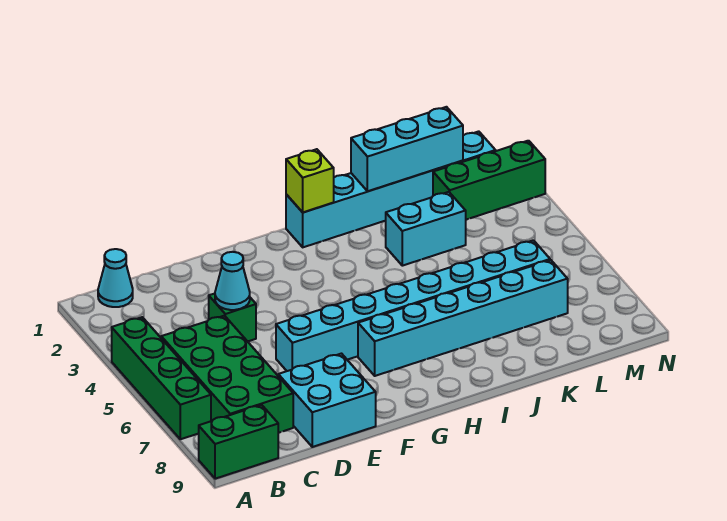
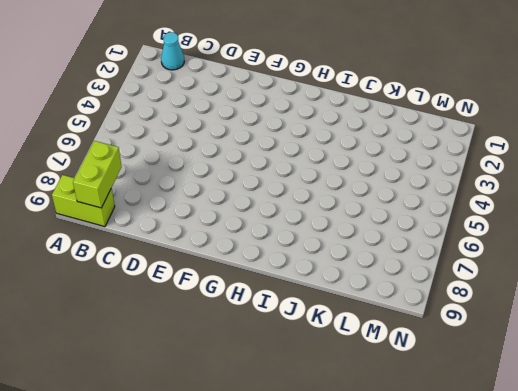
lime brick A9:B9 level 1 -> green brick A9:B9 level 1
lime brick B8:B9 level 2 -> none
none -> green brick A4:A7 level 1
none -> green brick B5:C8 level 1
none -> green brick D4 level 1

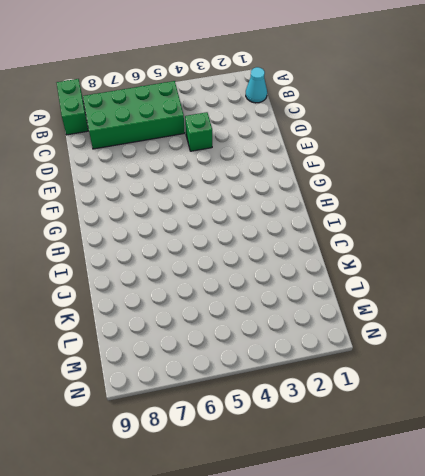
none -> green brick A4:A7 level 1
none -> cyan brick D8:E9 level 1
none -> cyan brick E6:L6 level 1

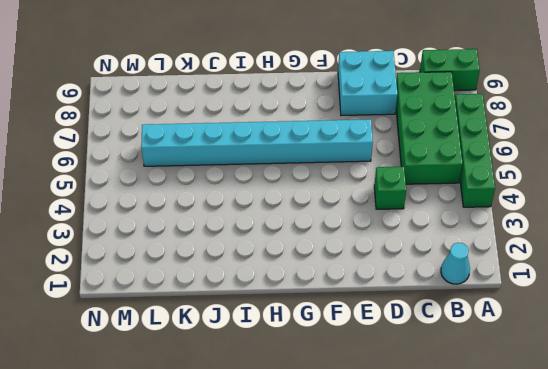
none -> cyan brick G7:L7 level 1
none -> cyan brick H1:M1 level 1
none -> cyan brick J3:K3 level 1

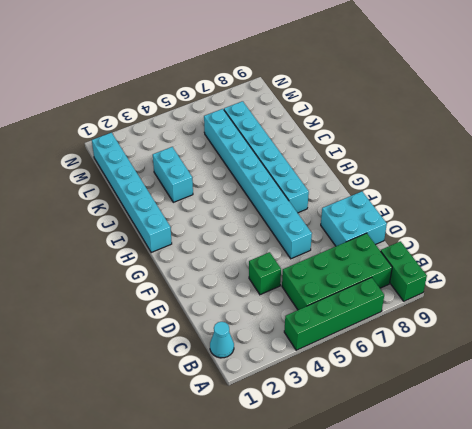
none -> green brick L2:N2 level 1
none -> cyan cone D4 level 2
none -> lime brick H1 level 2

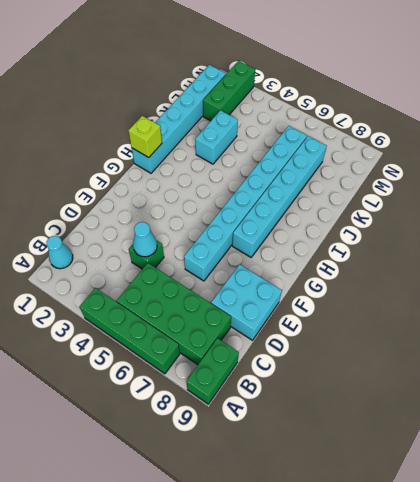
none -> cyan brick J1:L1 level 2

